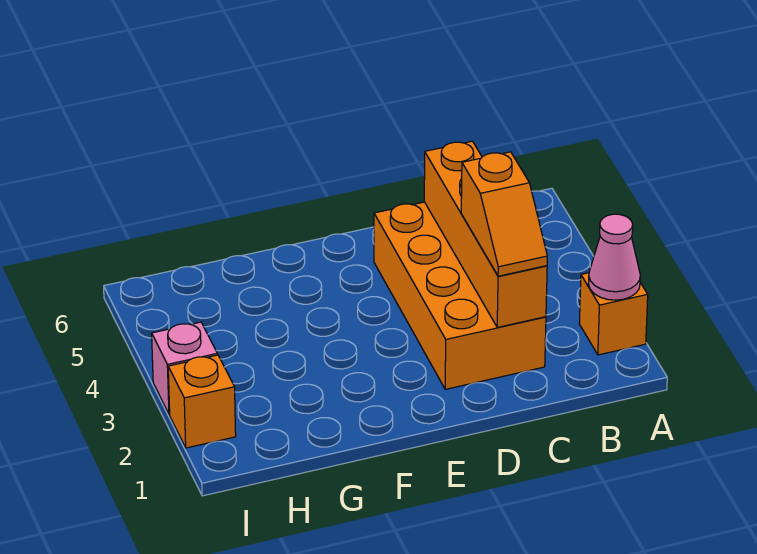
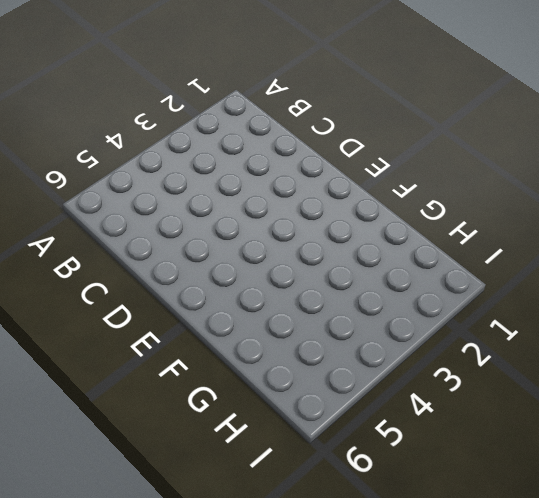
none -> orange brick A2 level 1
none -> orange brick C2:D5 level 1

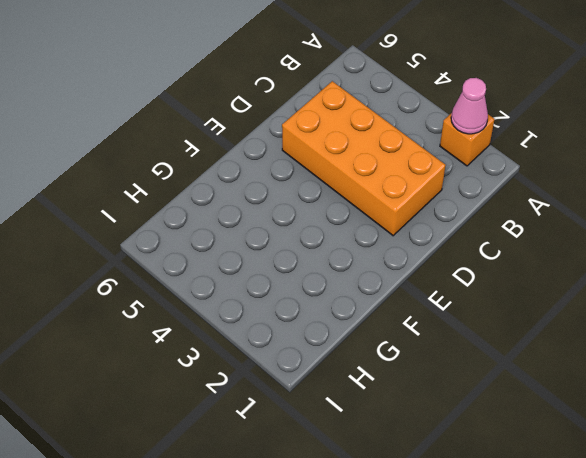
none -> orange brick I2 level 1
none -> pink brick I3 level 1

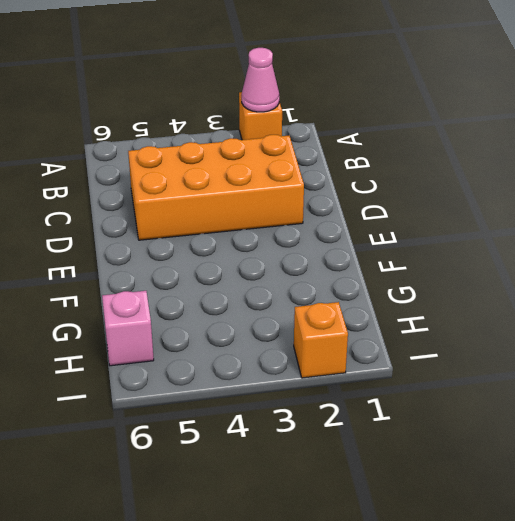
pink brick H6 level 1 -> pink brick I3 level 1
none -> orange brick C2:C5 level 2
none -> orange slope C2:C3 level 3 top 3

